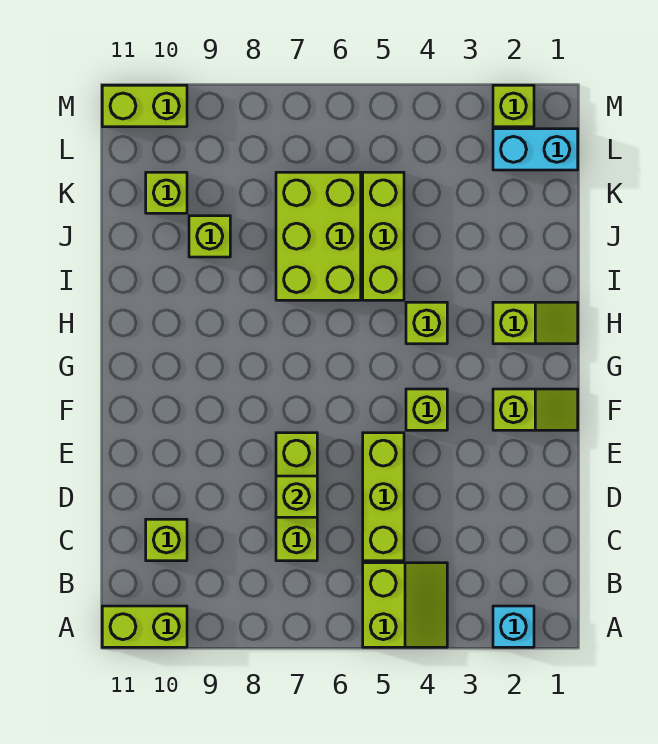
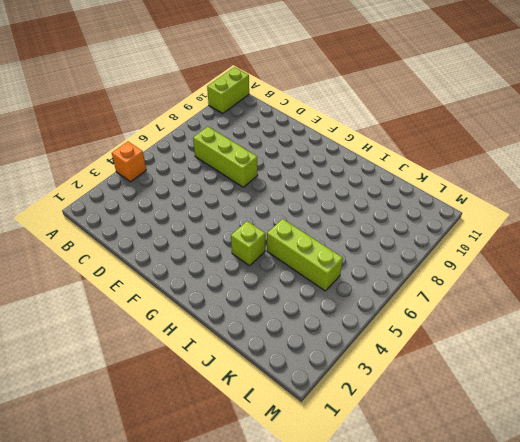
orange brick A4 level 1 -> lime slope A4:B5 level 1 top 5
none -> cyan brick A2 level 1
none -> lime brick C5:E5 level 1
none -> lime brick C10 level 1

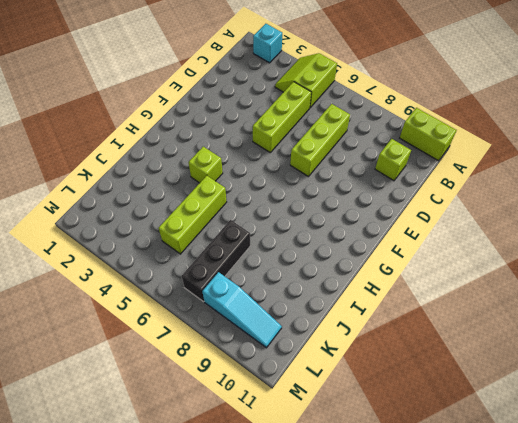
black brick J7:L7 level 1 -> lime brick I6:K7 level 1
cyan slope L8:L10 level 1 top 8 -> none
none -> lime slope F1:F2 level 1 top 2
none -> lime brick F4 level 1
none -> lime slope H1:H2 level 1 top 2

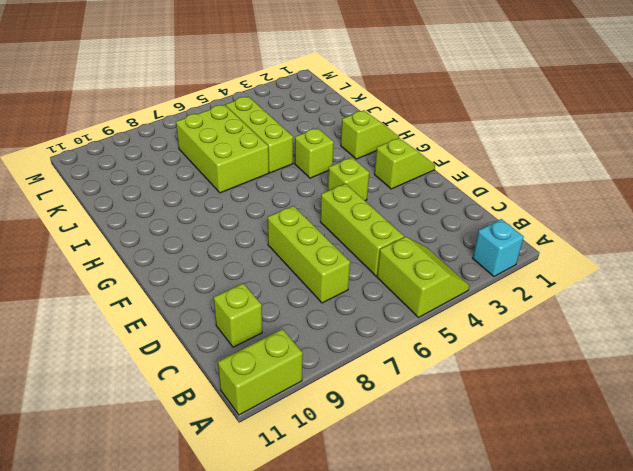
none -> lime brick J9 level 1
none -> lime brick K10 level 1
none -> cyan brick L1:L2 level 1

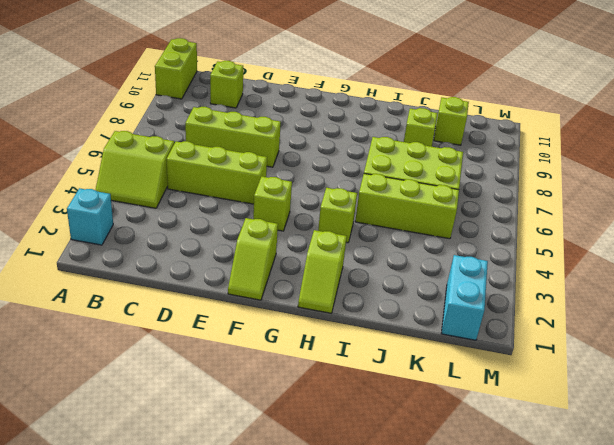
none -> lime brick M2 level 1
none -> lime brick M10:M11 level 1
none -> lime brick D7 level 2

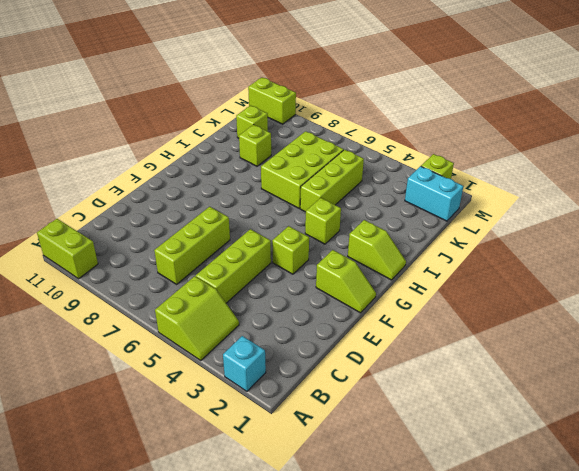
none -> lime brick C10 level 1
none -> lime brick D7 level 2

